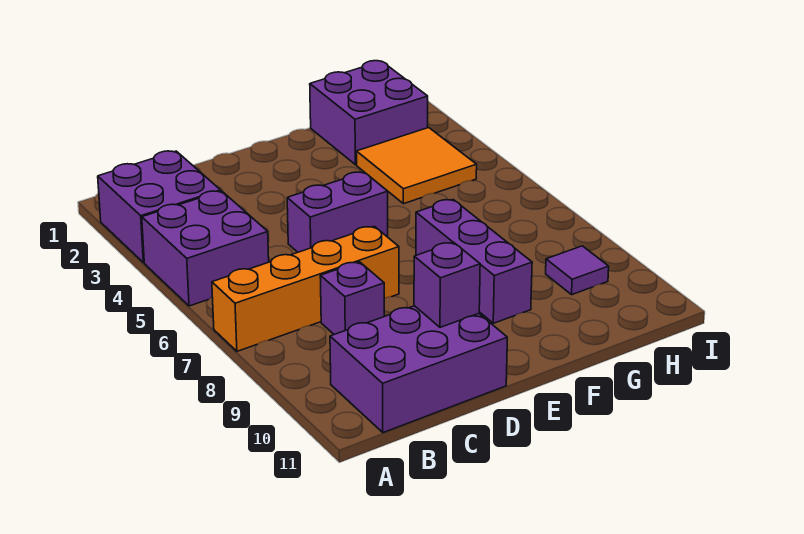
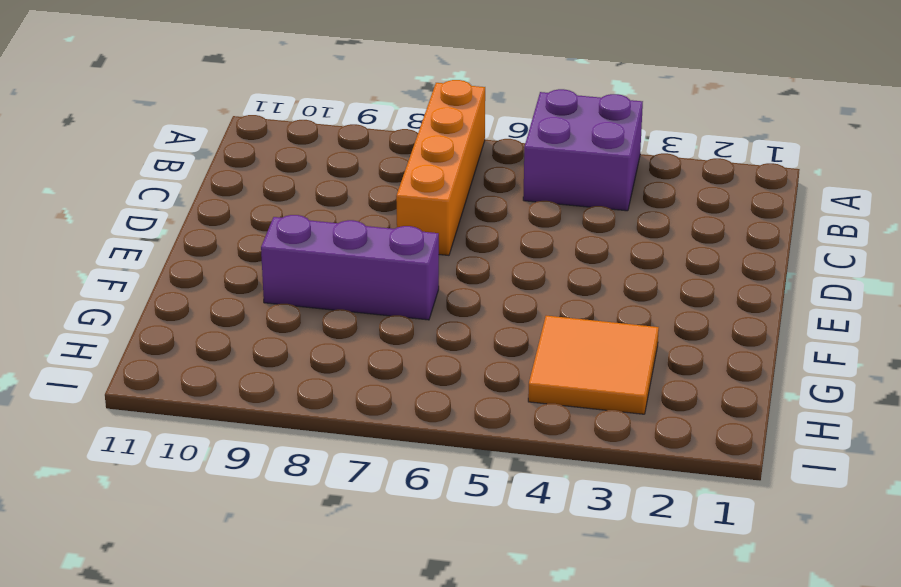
none -> purple brick A2:B3 level 1
none -> purple brick B10:D11 level 1

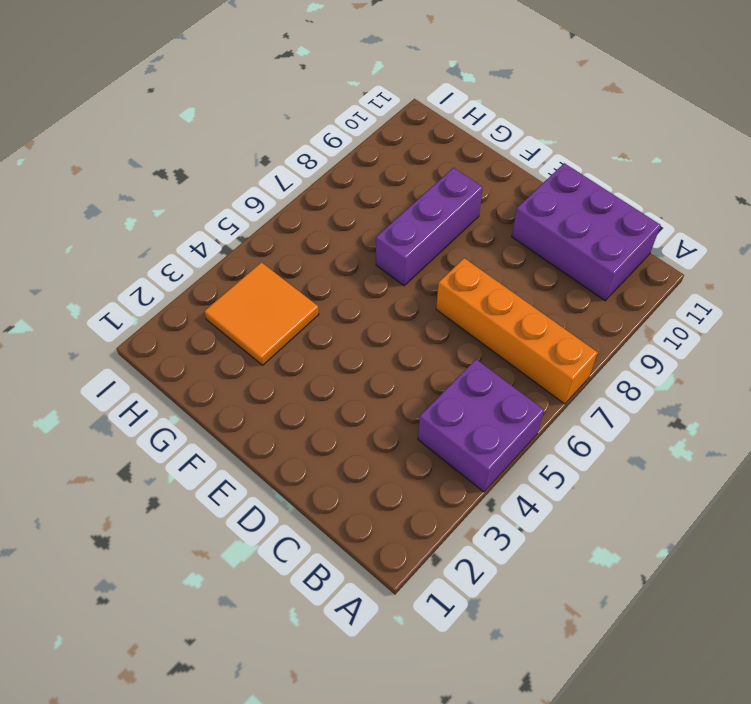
none -> purple brick A2:B3 level 1
none -> purple brick C8 level 1

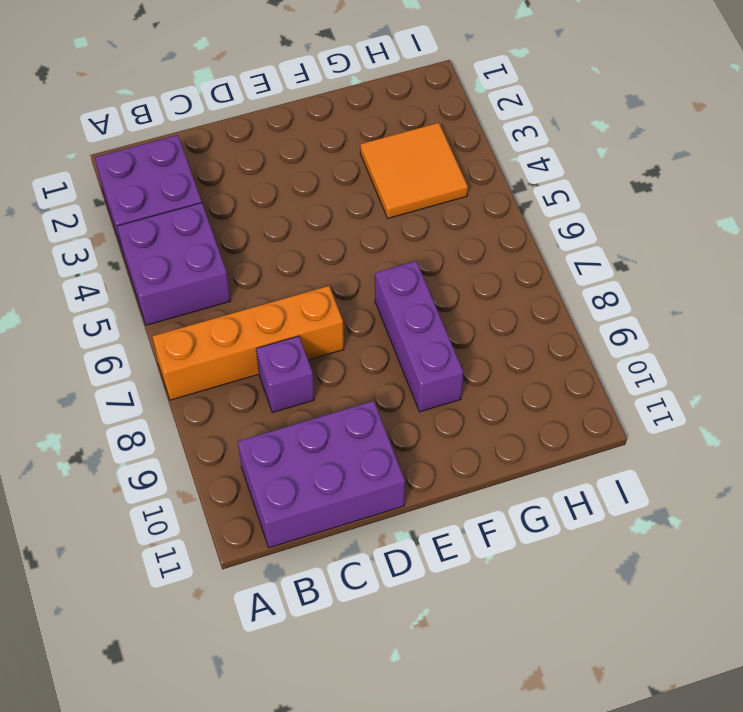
none -> purple brick D5:E5 level 1
none -> purple brick G1:H2 level 1

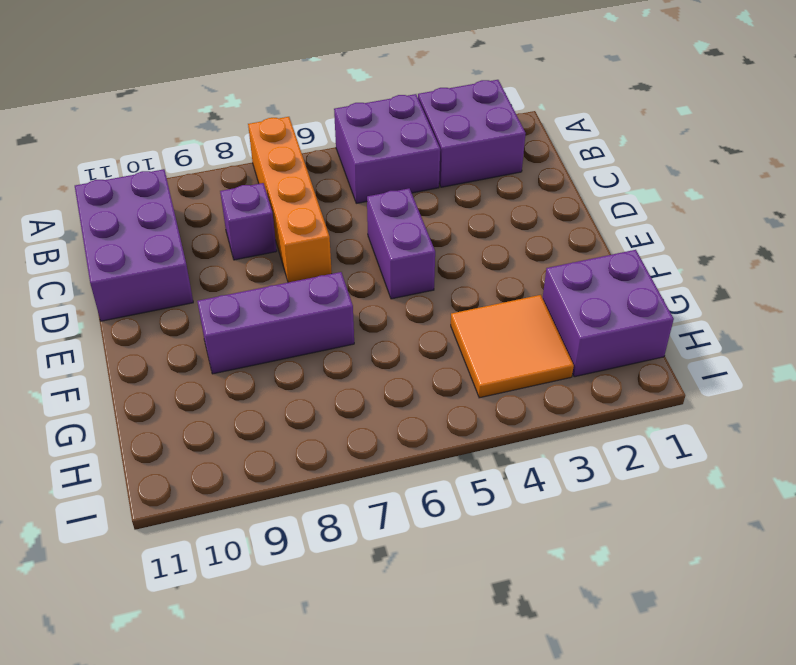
none -> purple tile H9 level 1
none -> purple brick D10 level 2

